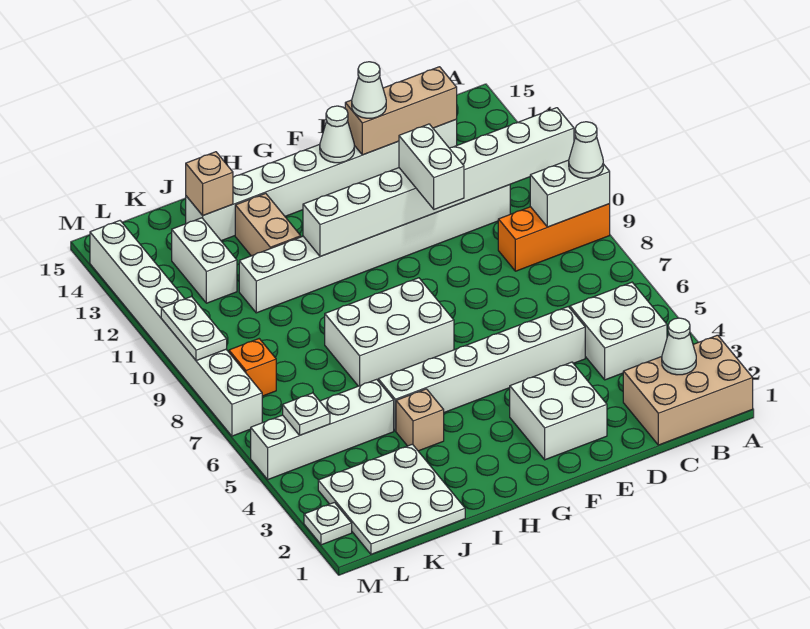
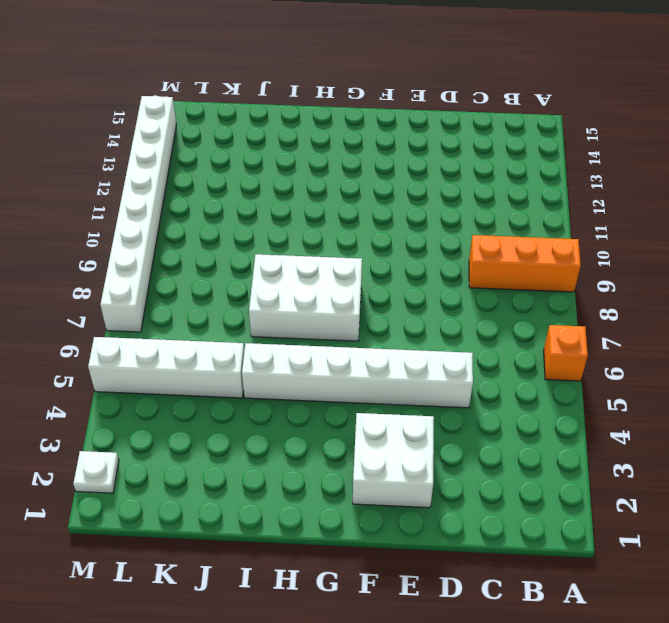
orange brick A6 level 1 -> orange brick L8 level 1
none -> tan brick A1:C2 level 1
none -> white brick B4:C5 level 1
none -> white brick C11:J11 level 1

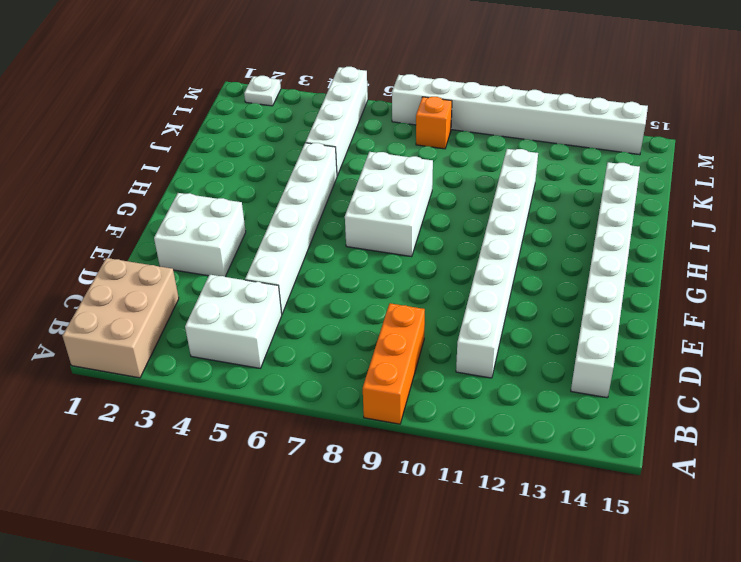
none -> tan brick I4 level 1
none -> tan brick I12:I13 level 1
none -> white plate J1:L3 level 1

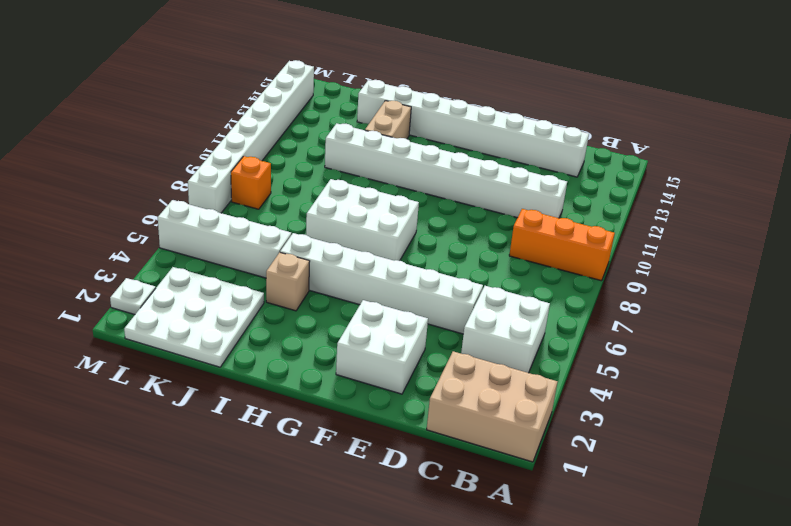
none -> white brick K12:K13 level 1
none -> white brick A9:B9 level 2
none -> white brick A11:H11 level 2

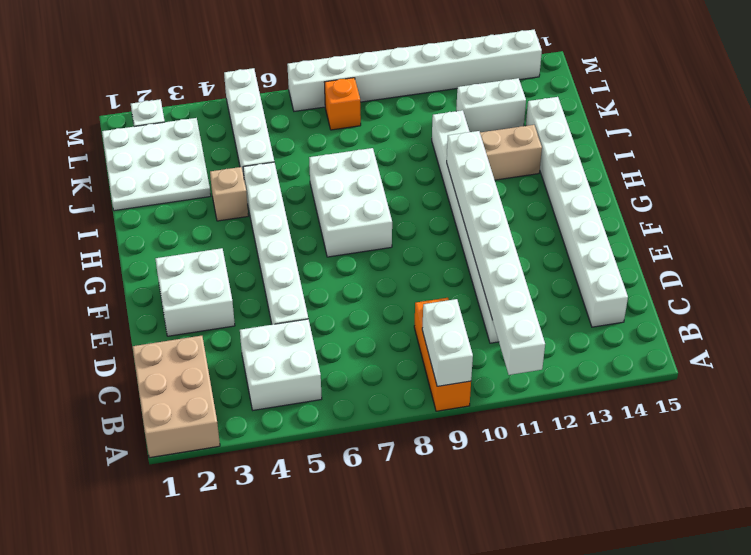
none -> white cone B2 level 2
none -> tan brick C14:E14 level 2
none -> white cone F14 level 2

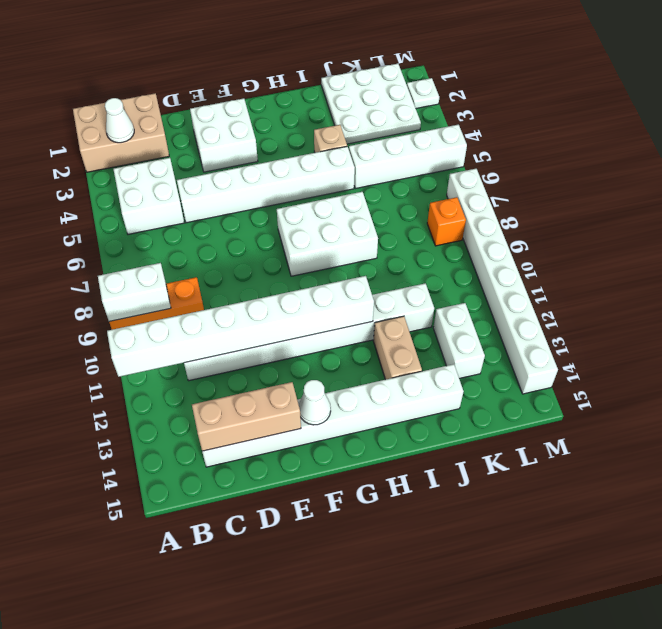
none -> tan brick J14 level 2
none -> white plate L5 level 2
none -> white plate M9:M10 level 2

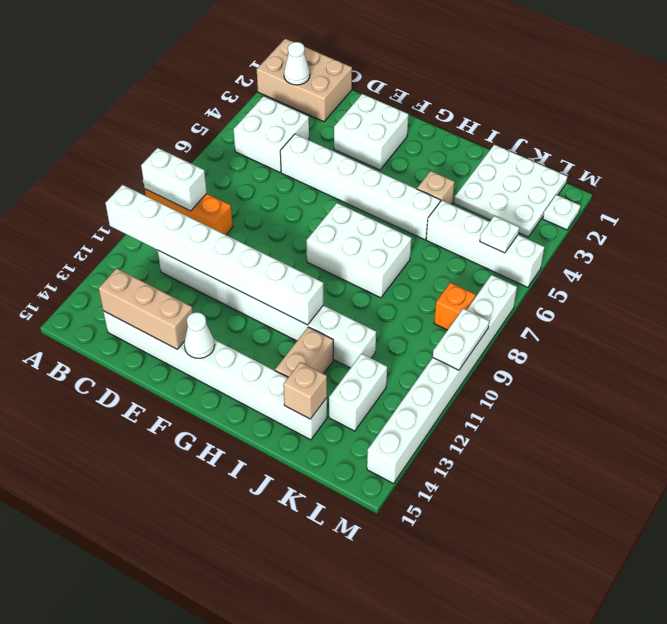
none -> white cone A9 level 3
none -> white brick E10:E11 level 3
none -> white cone E14 level 3

